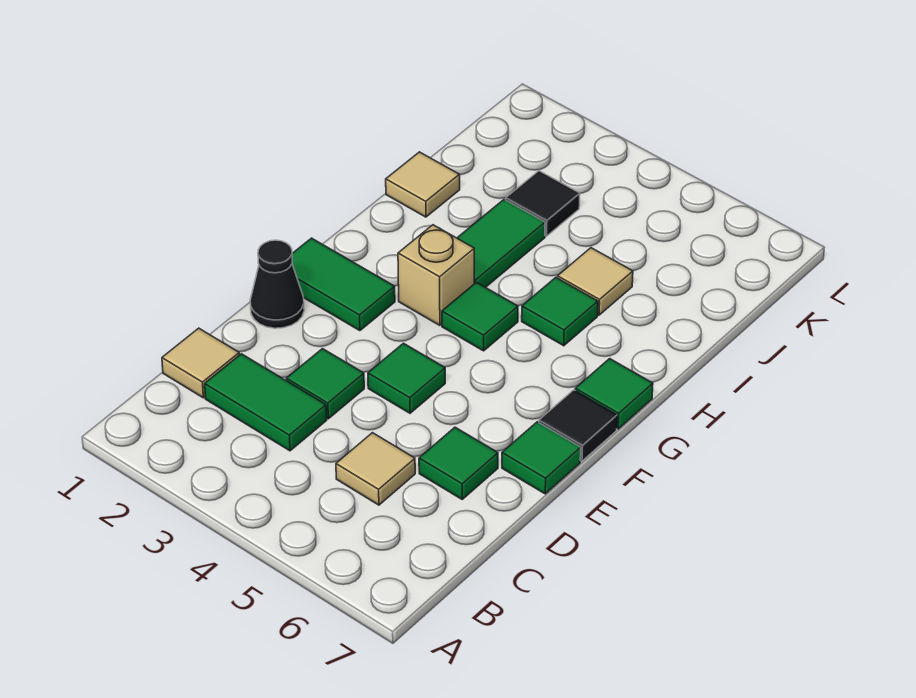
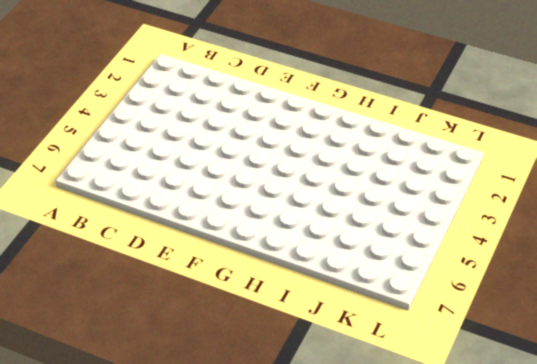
none -> tan tile C1 level 1
none -> green tile C2:C3 level 1
none -> tan tile C5 level 1

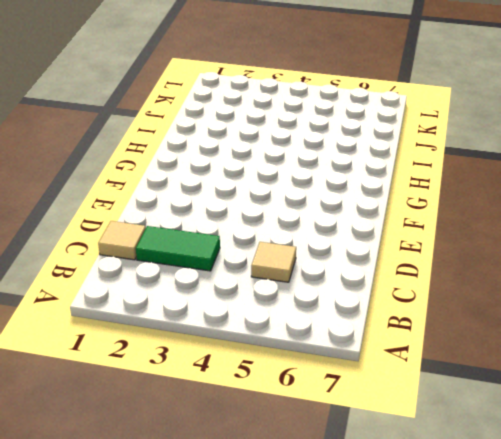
none -> green tile D3 level 1
none -> green tile D6 level 1
none -> black cone E1 level 1

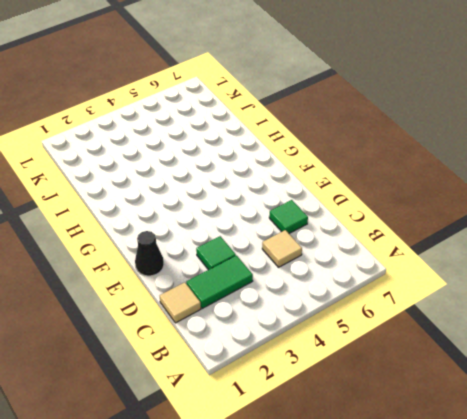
none -> green tile E4 level 1
none -> green tile E7 level 1
none -> green tile F1:F2 level 1

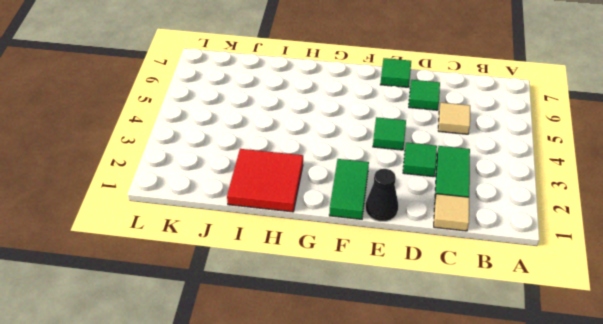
red tile H1:I2 level 1 -> tan tile I1 level 1
none -> black tile F7 level 1
none -> tan brick G3 level 1
none -> green tile G4 level 1

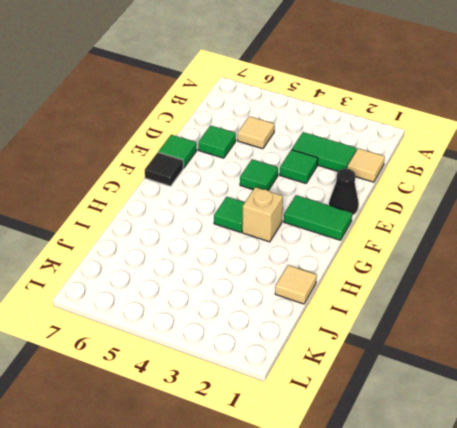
none -> green tile G7 level 1
none -> green tile H3:I3 level 1
none -> green tile H5 level 1

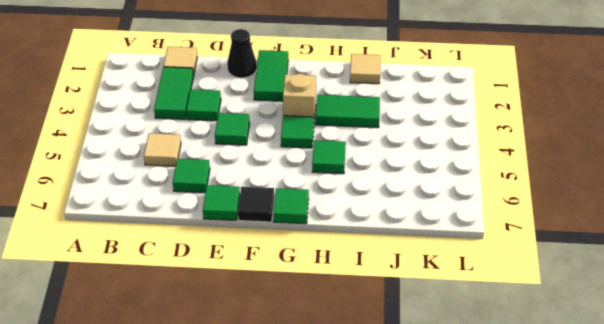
none -> tan tile I5 level 1
none -> black tile J3 level 1

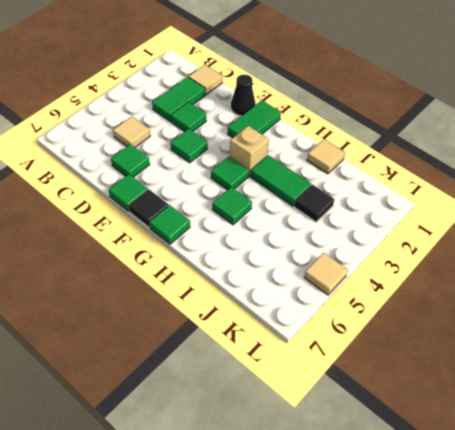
tan tile L5 level 1 -> tan tile I5 level 1

